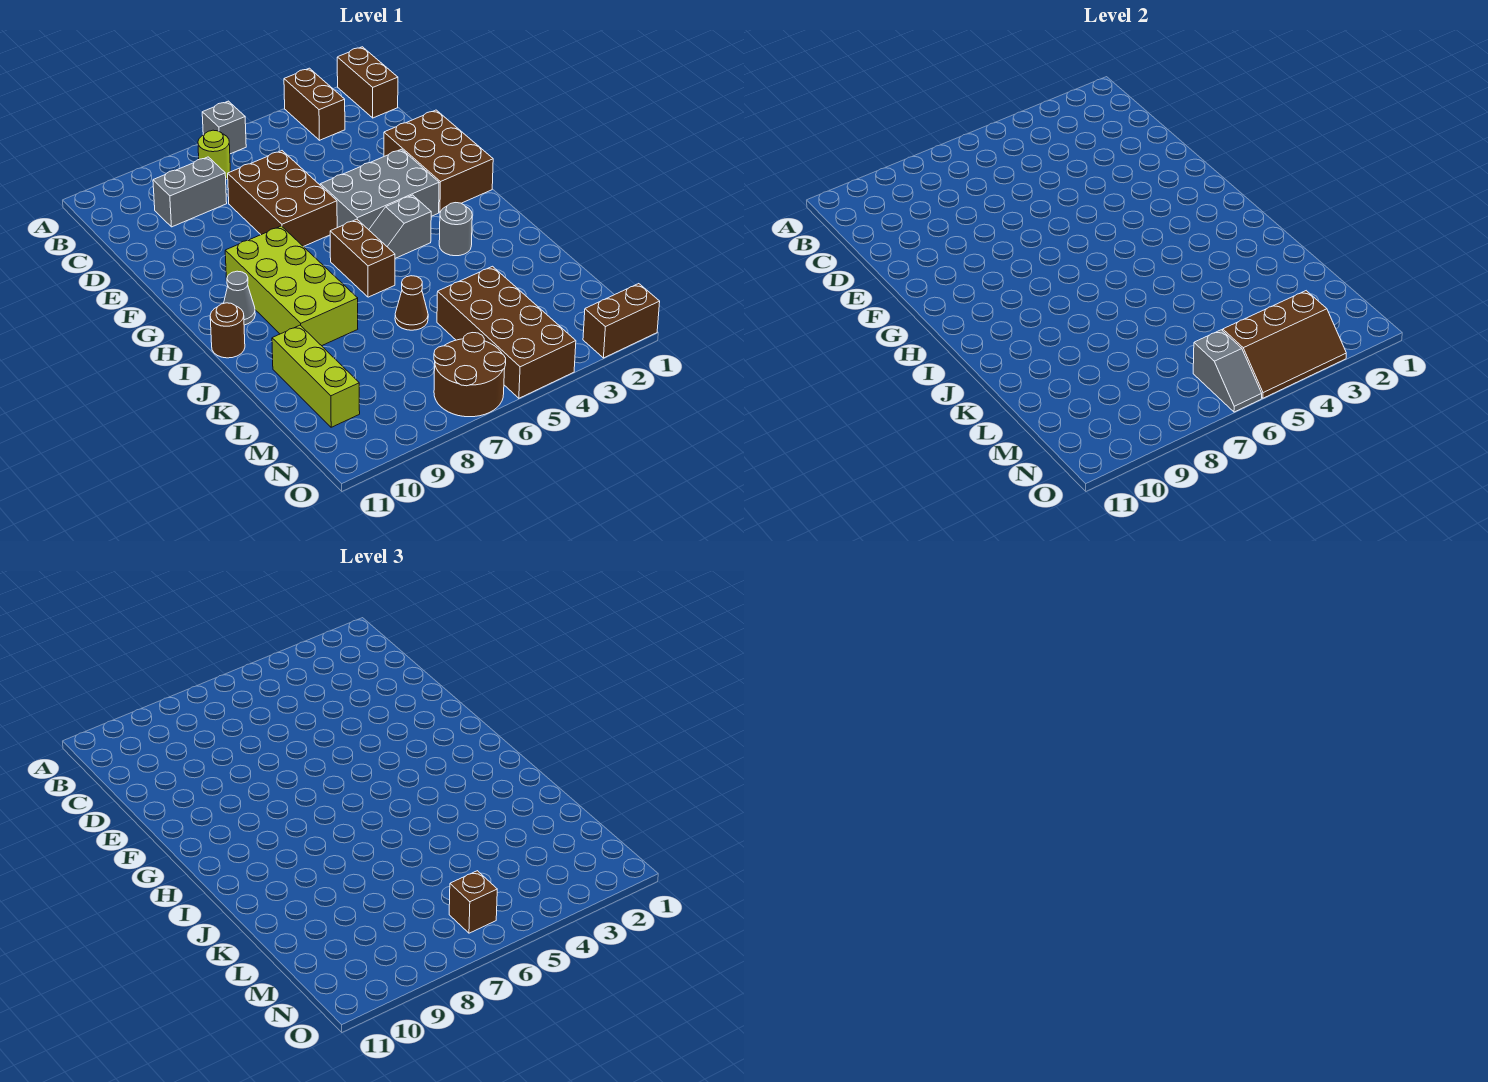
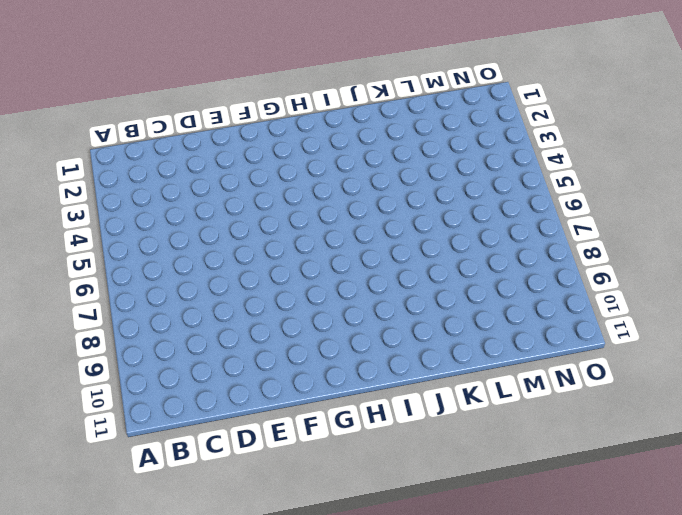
none -> brown brick A1:B1 level 1
none -> brown brick A3:B3 level 1
none -> grey brick A6 level 1

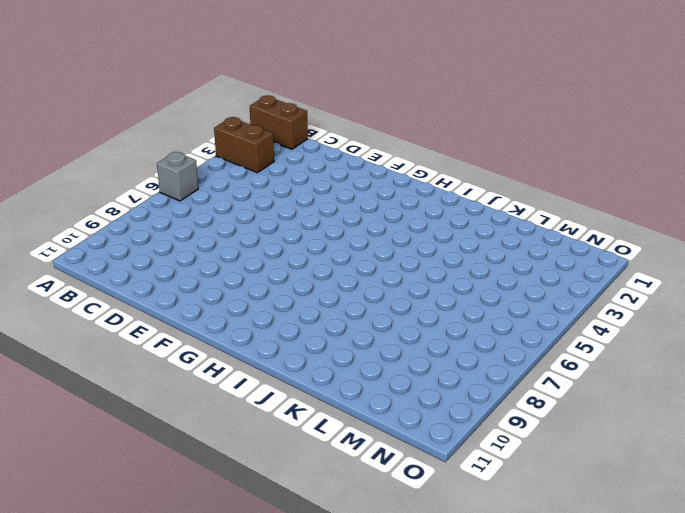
none -> lime round brick B7 level 1
none -> grey brick C8:C9 level 1
none -> brown brick D6:F7 level 1

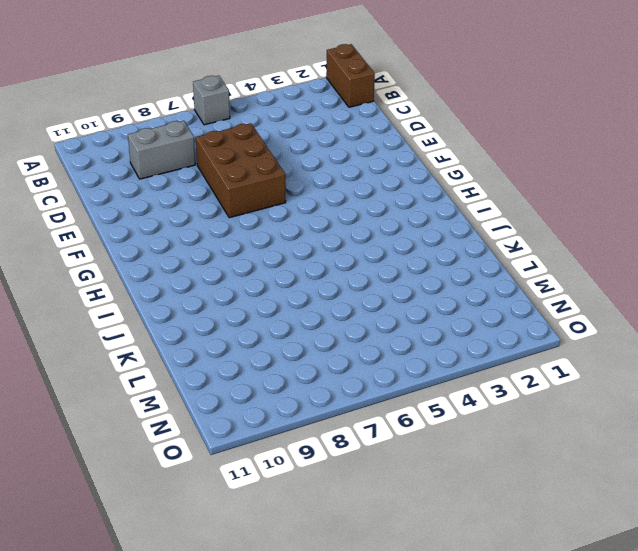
none -> brown brick A3:B3 level 1
none -> lime round brick B7 level 1
none -> brown brick E1:G2 level 1

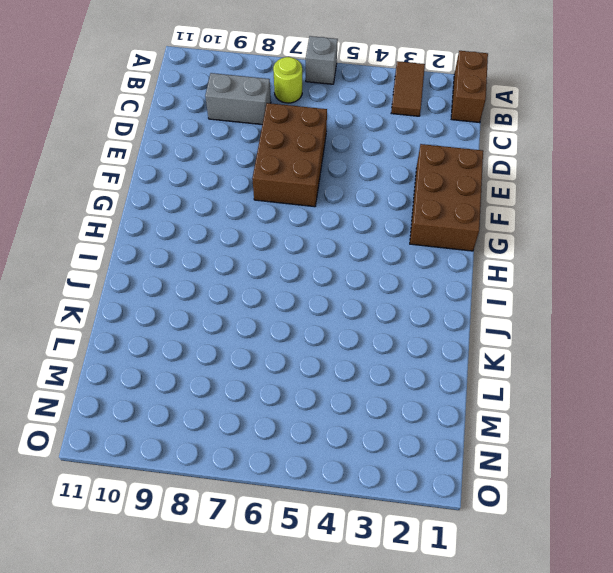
brown tile A3:B3 level 1 -> brown brick A3:B3 level 1
none -> grey brick F3:G5 level 1
none -> lime brick G8:J9 level 1
none -> grey slope H4:H5 level 1 top 4

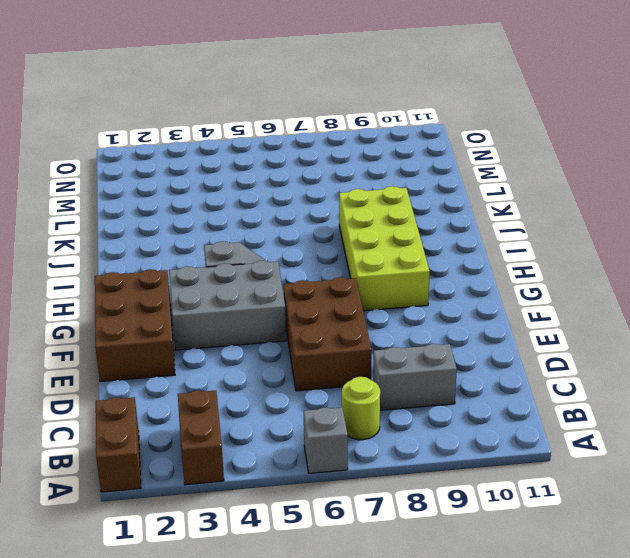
none -> brown brick H6:I6 level 1
none -> grey cone H10 level 1
none -> grey round brick I3 level 1

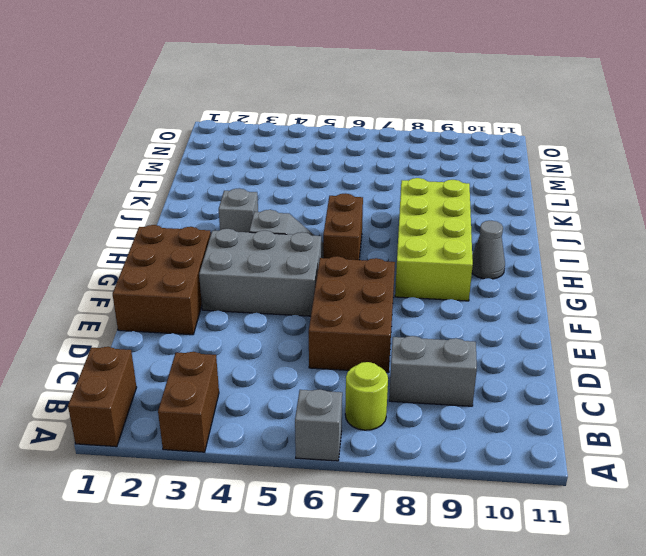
grey brick I3 level 1 -> grey round brick I3 level 1
none -> brown round brick I11 level 1
none -> brown cone K6 level 1
none -> lime brick K10:M10 level 1

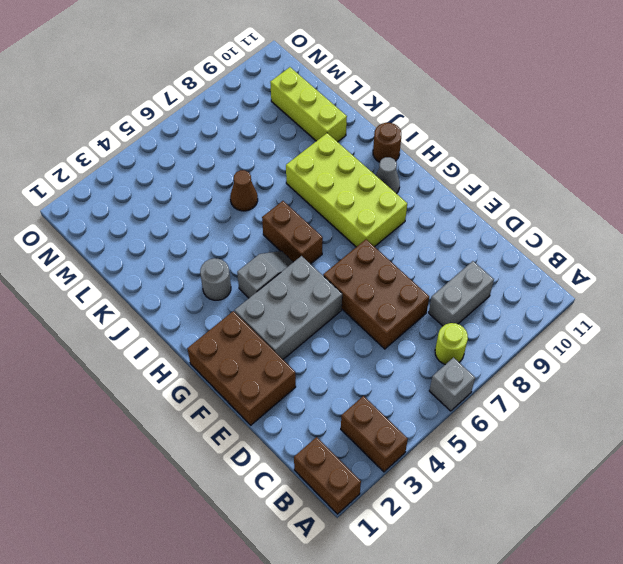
none -> brown brick L4:O5 level 1
none -> brown round brick N6:O7 level 1
none -> brown brick O1:O2 level 1

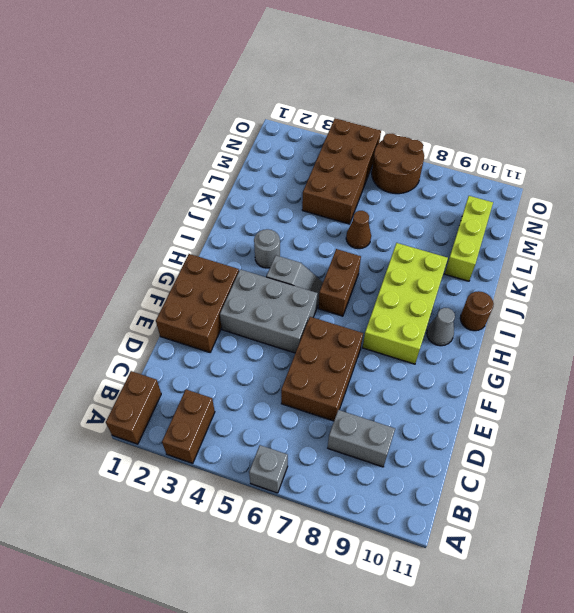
none -> lime round brick B7 level 1
none -> brown brick O1:O2 level 1
none -> brown slope N3:O5 level 2 top N

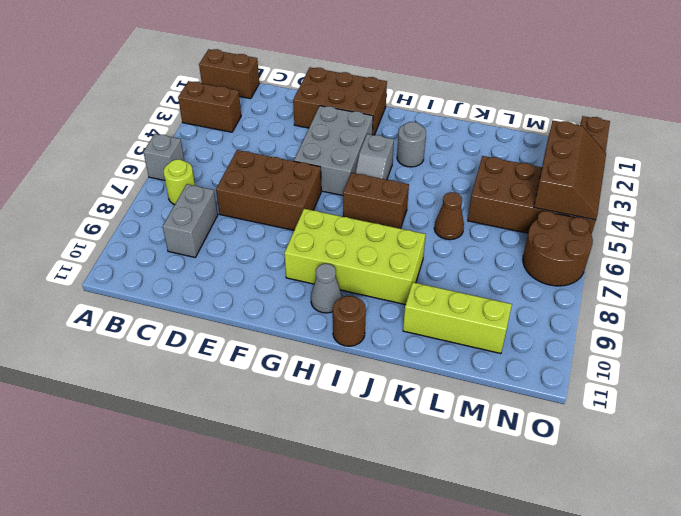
none -> grey slope N6:O6 level 2 top N
none -> brown brick N6 level 3

